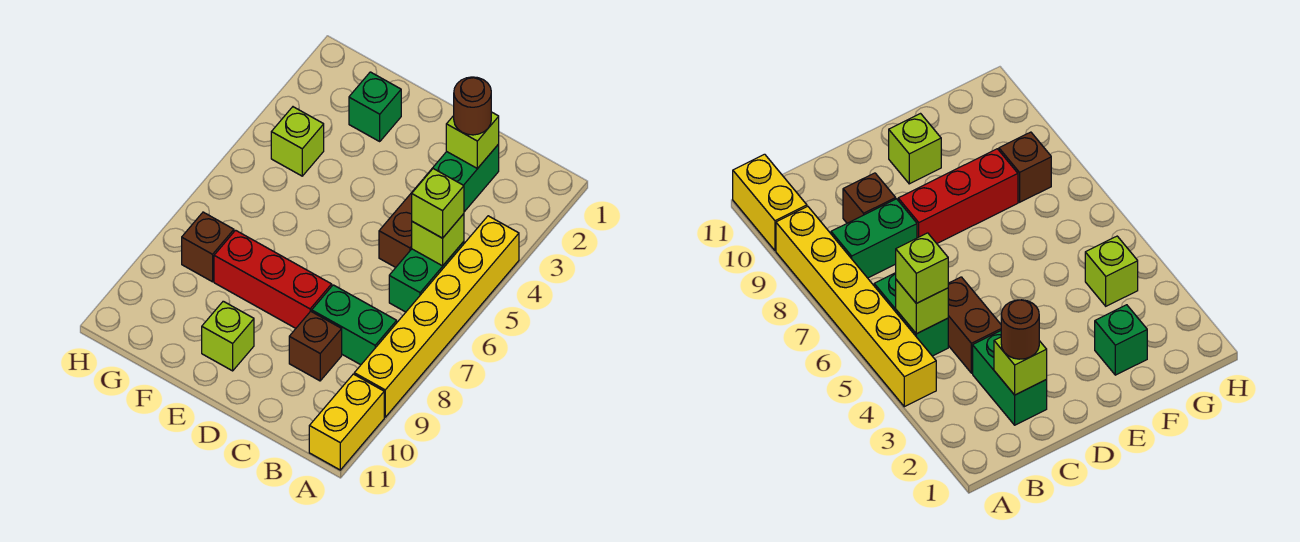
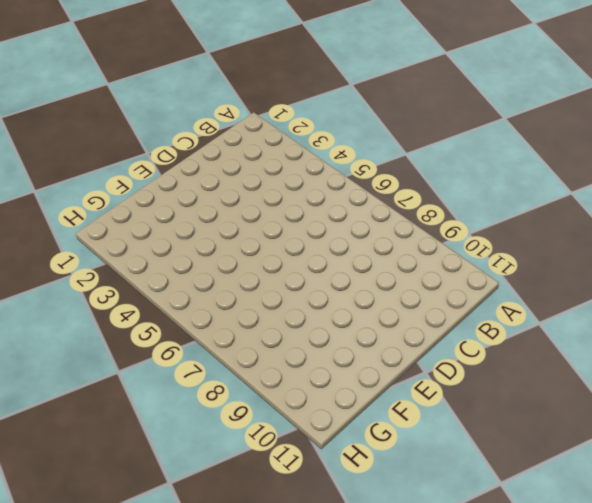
none -> yellow brick A4:A9 level 1
none -> yellow brick A10:A11 level 1
none -> green brick B5:B6 level 1

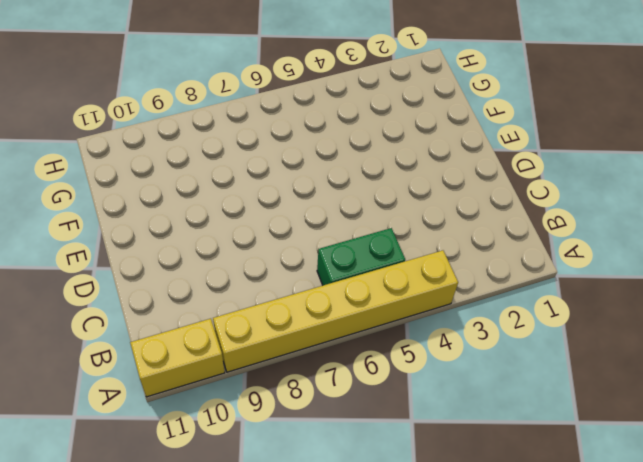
none -> green brick B8:C8 level 1
none -> green brick C2:C3 level 1
none -> brown brick C4:C5 level 1

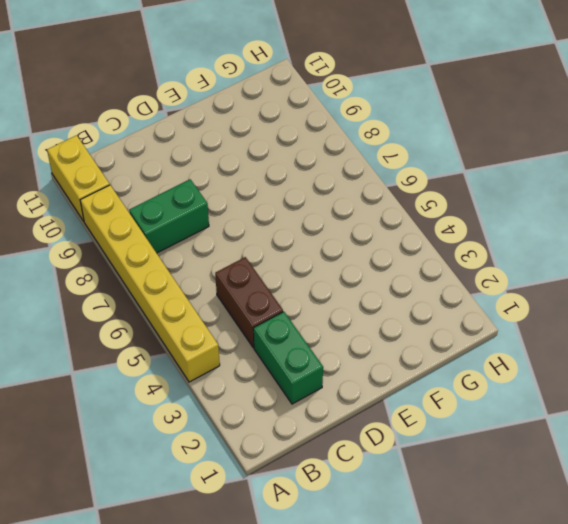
none -> green brick B5:B6 level 1
none -> brown brick C9 level 1
none -> red brick D8:F8 level 1

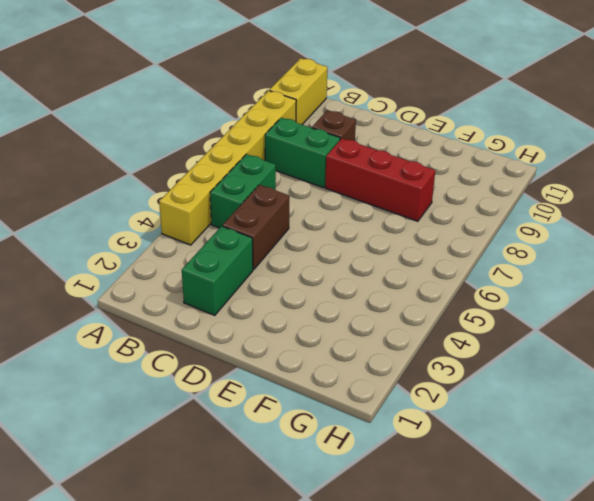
none -> lime brick E10 level 1
none -> green brick F2 level 1
none -> lime brick G4 level 1

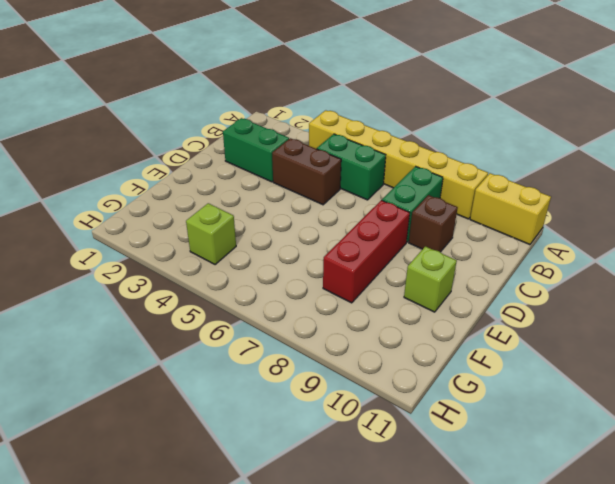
none -> green brick F2 level 1
none -> brown brick G8 level 1
none -> lime brick B5 level 2

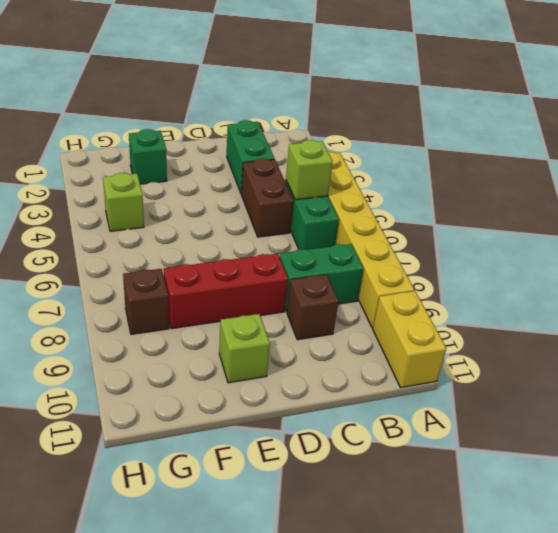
none -> lime brick C2 level 2
none -> lime brick B5 level 3
none -> brown round brick C2 level 3

